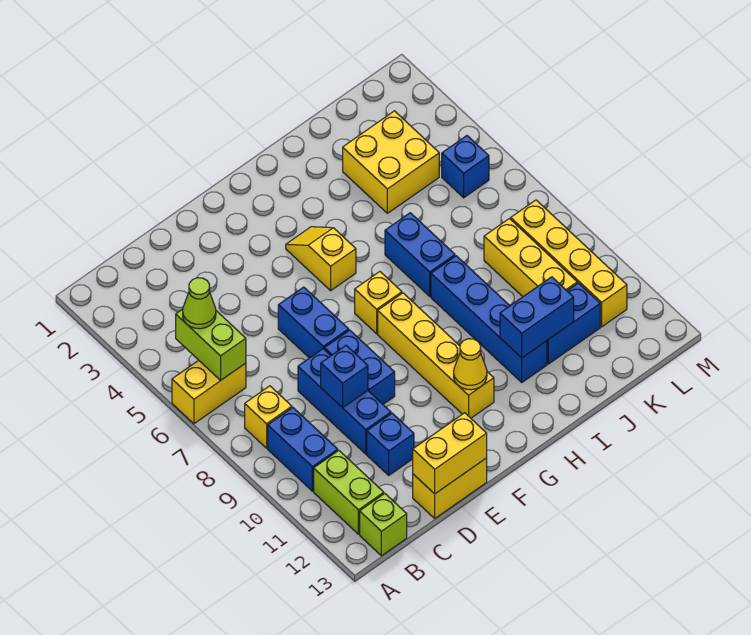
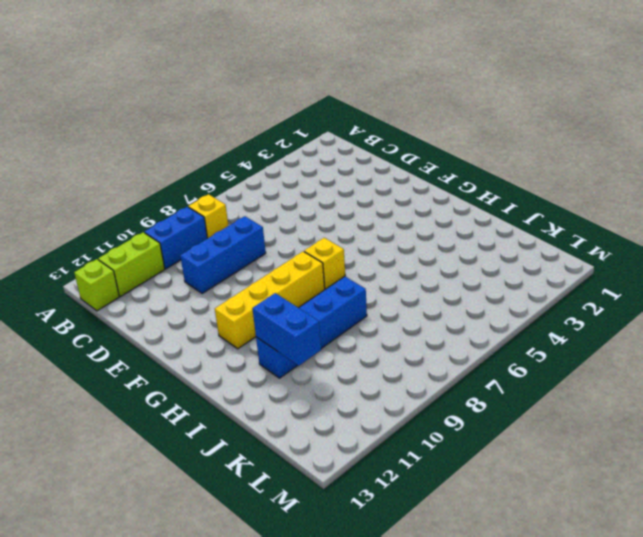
none -> yellow brick A6:B6 level 1
none -> blue brick D11 level 1
none -> yellow brick D13:E13 level 1

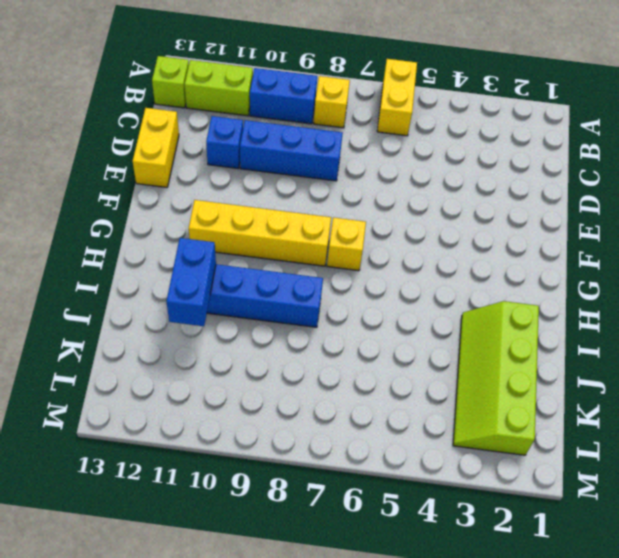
lime slope I2:L3 level 1 top 2 -> yellow brick J3:K4 level 1
none -> blue brick E6:E7 level 1
none -> blue brick E8:E9 level 1
none -> yellow slope G4:G5 level 1 top 5

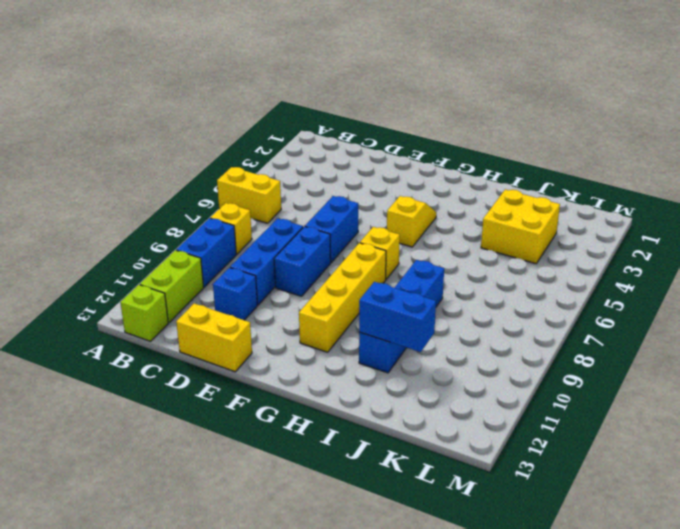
none -> blue brick I6:I7 level 1
none -> blue brick J11:K11 level 1
none -> yellow brick K8:K10 level 1

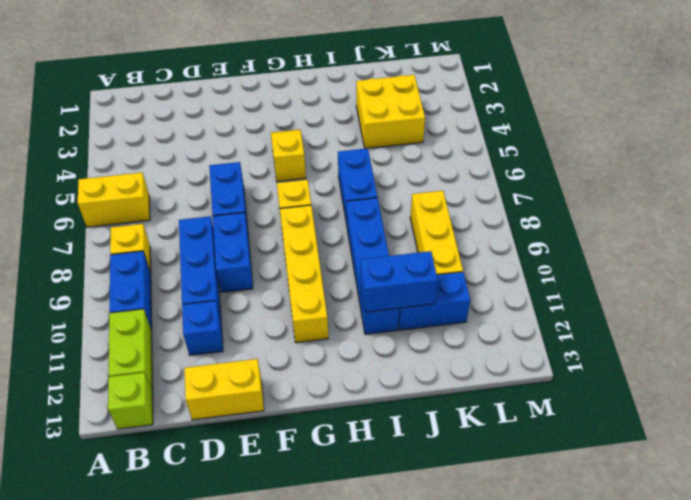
none -> blue brick L5 level 1
none -> yellow brick L8:L11 level 1
none -> lime brick B5:B6 level 2

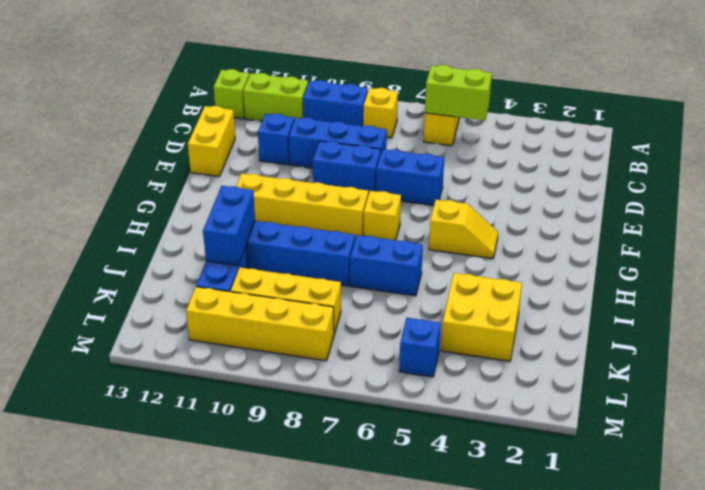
none -> blue brick D9 level 2
none -> yellow brick D13:E13 level 2
none -> yellow cone G11 level 2

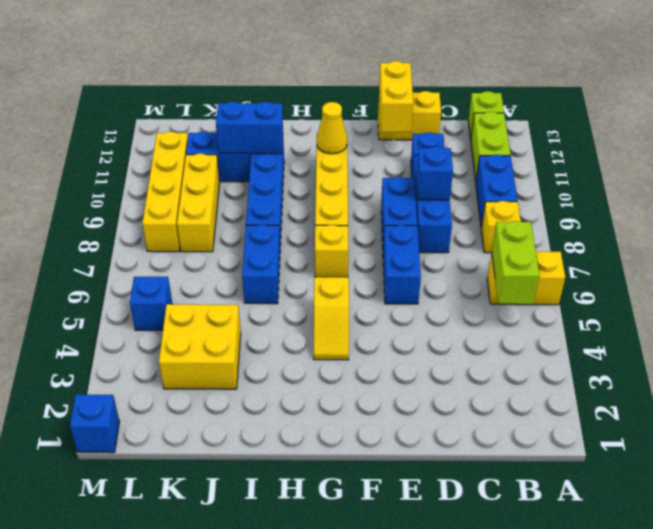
yellow brick E12:E13 level 2 -> yellow brick D13:E13 level 2
blue brick M1 level 1 -> none
none -> lime cone B5 level 3

